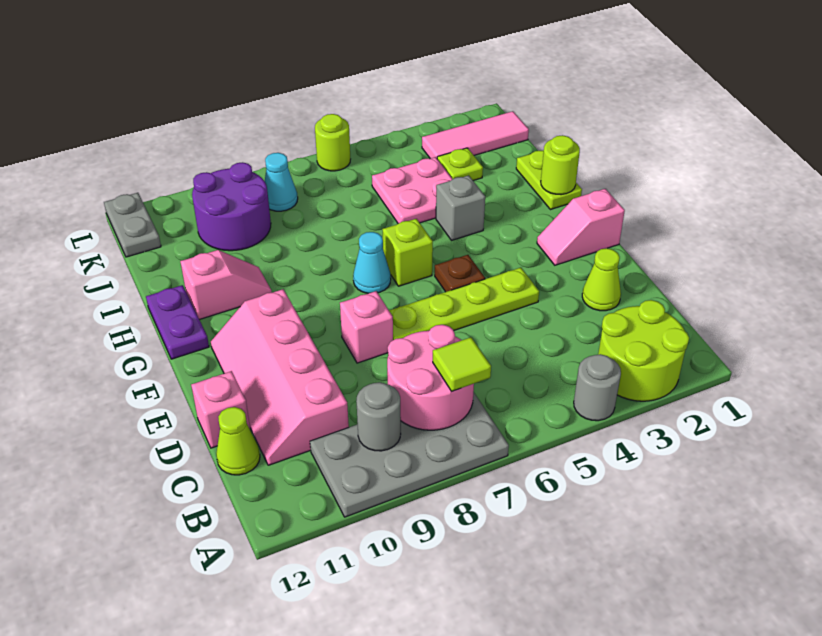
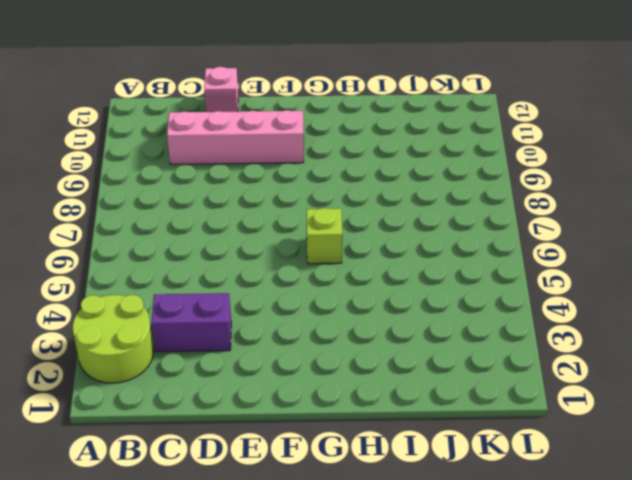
purple brick C3:D3 level 1 -> none
none -> grey round brick A4 level 1
none -> grey plate A7:B10 level 1
none -> lime cone C12 level 1

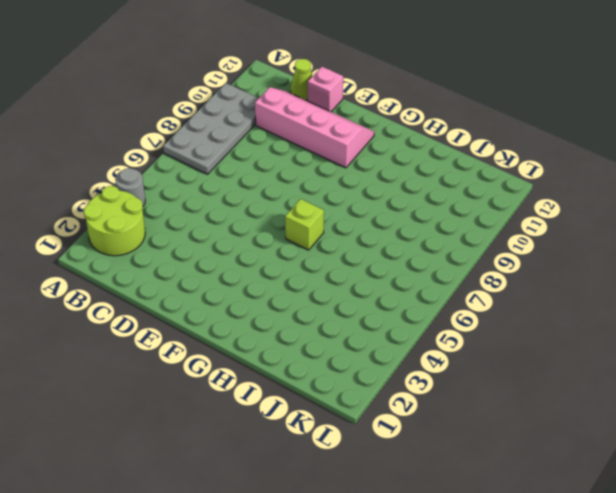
none -> lime cone D2 level 1
none -> lime plate E4:E7 level 1
none -> pink brick E8 level 1

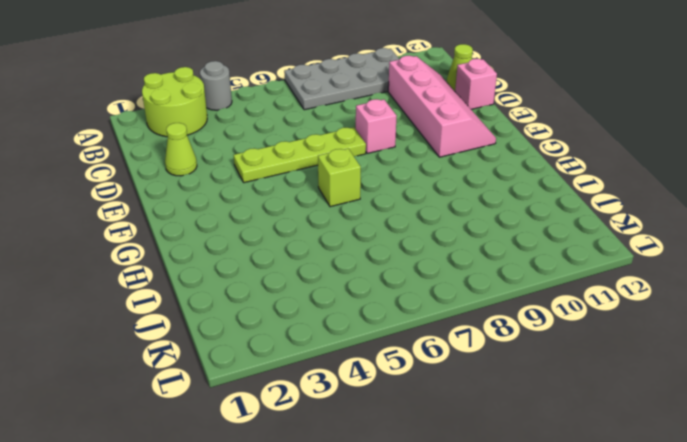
none -> pink slope F1:F2 level 1 top 1
none -> brown plate F5 level 1
none -> cyan cone G7 level 1

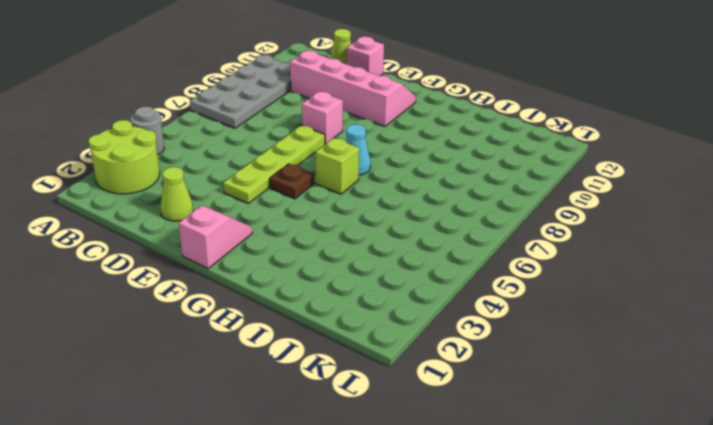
none -> purple plate G12:H12 level 1
none -> lime plate H1:I1 level 1
none -> grey brick H4 level 1

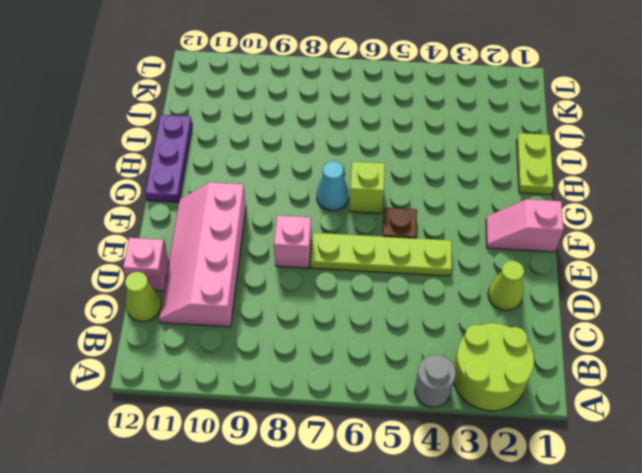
purple plate G12:I12 level 1 -> purple plate G12:H12 level 1
none -> grey plate A7:B10 level 1
none -> grey brick H4 level 1
none -> pink slope H10:H11 level 1 top 11

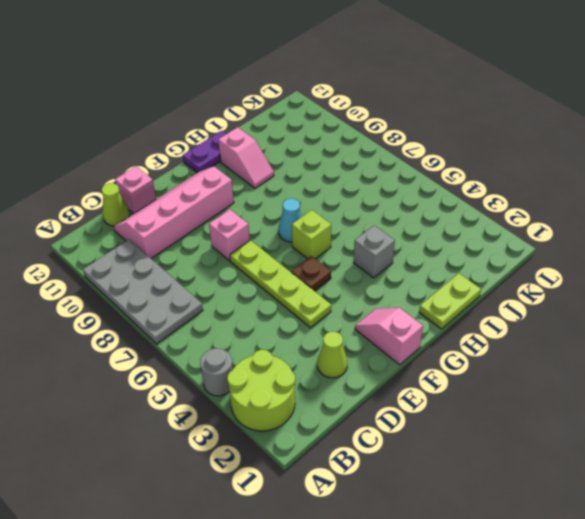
none -> pink plate I4:J5 level 1
none -> lime plate J3 level 1
none -> purple round brick J9:K10 level 1

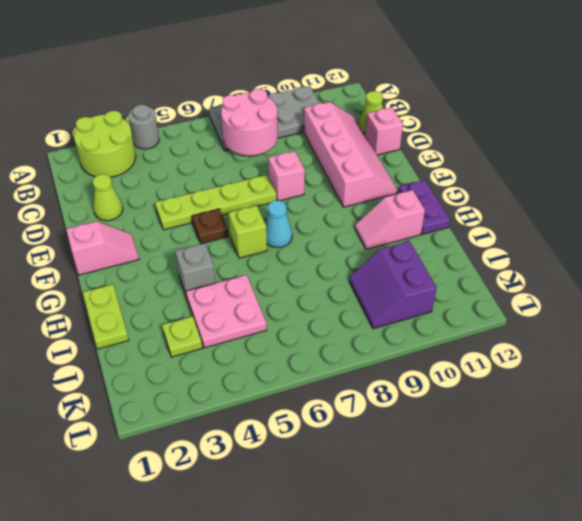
purple slope J9:K10 level 1 top 10 -> purple round brick J9:K10 level 1
none -> pink tile K1:K3 level 1
none -> cyan cone K8 level 1
none -> grey plate K12:L12 level 1

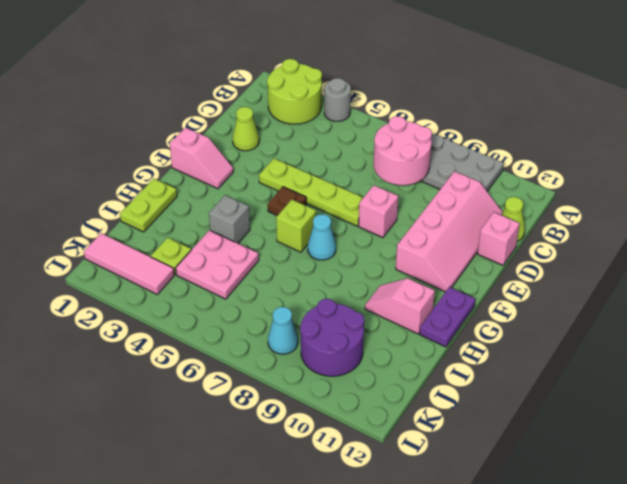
none -> grey plate K12:L12 level 1
none -> lime round brick L6 level 1
none -> grey round brick B9 level 2

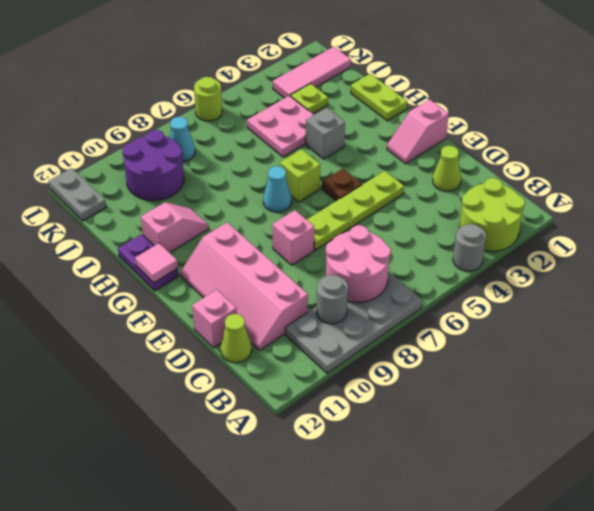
pink tile G12 level 2 -> none
none -> lime round brick H1 level 2
none -> lime tile B7 level 3

